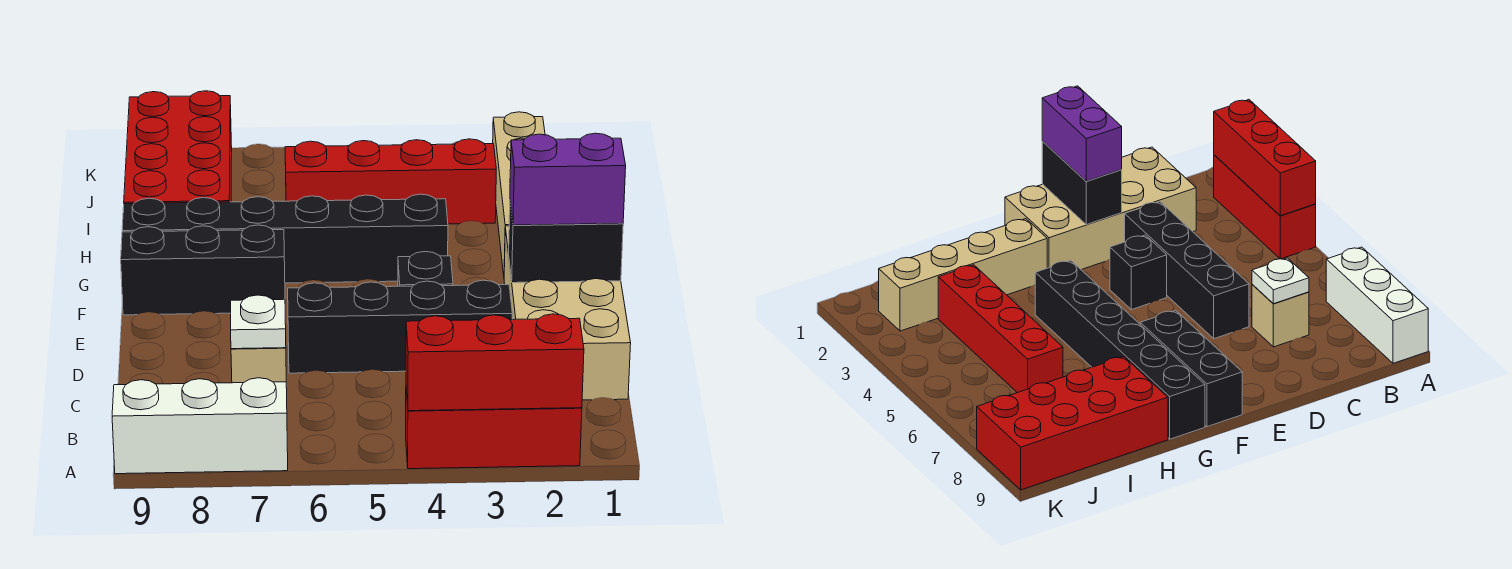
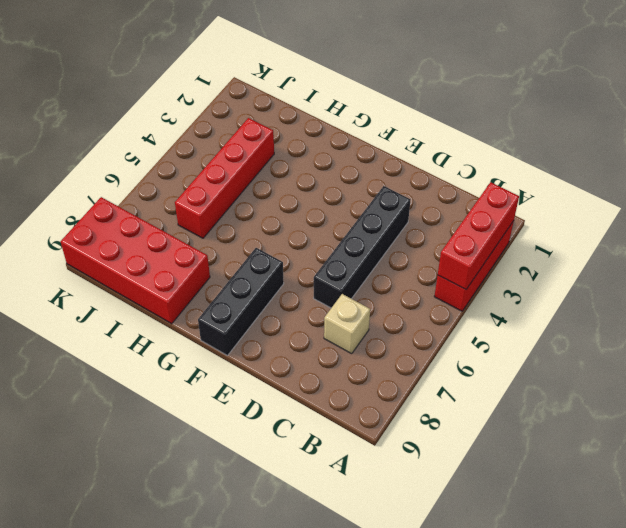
none -> white brick A7:A9 level 1
none -> tan brick C1:F2 level 1
none -> black brick E4 level 1

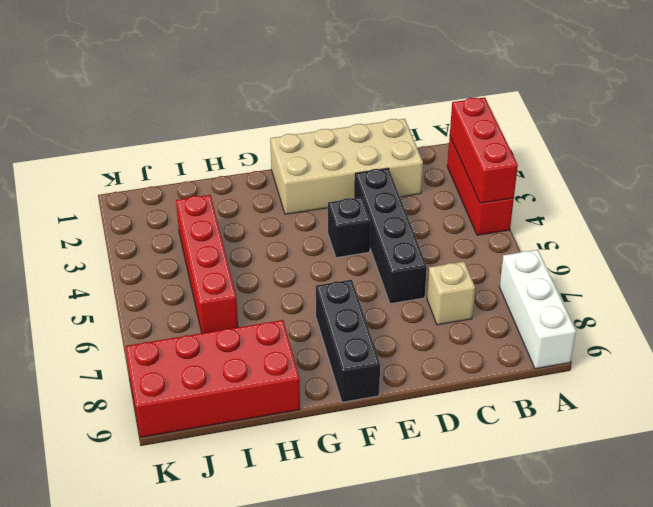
none -> tan brick G2:J2 level 1
none -> black brick G4:G9 level 1
none -> white plate C7 level 2

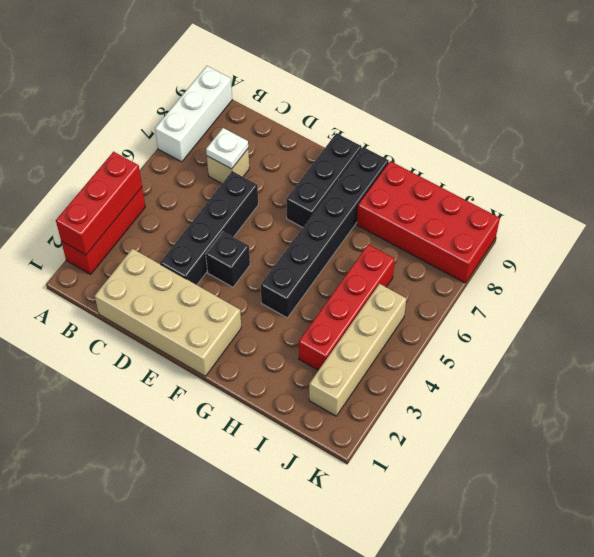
tan brick J2:J5 level 1 -> tan brick G2:J2 level 1
none -> black brick E1:E2 level 2
none -> purple brick E1:E2 level 3

